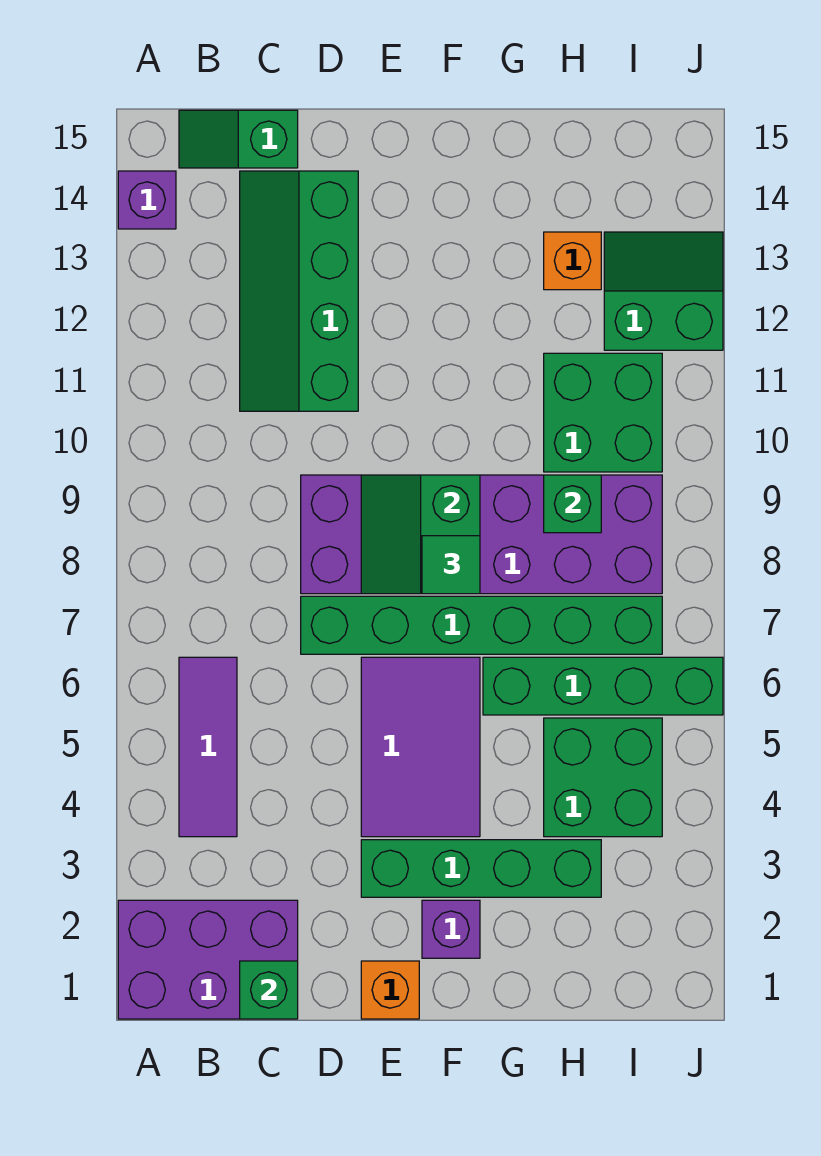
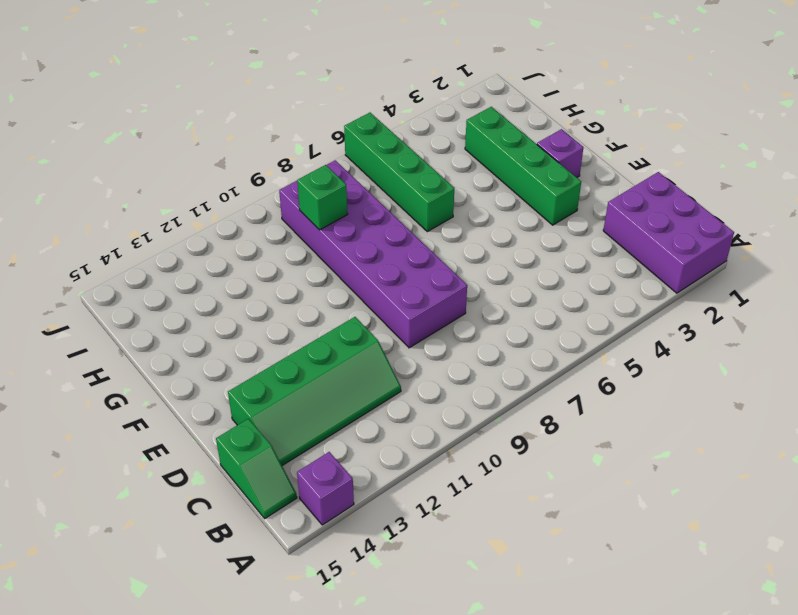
none -> purple tile B4:B6 level 1
none -> green brick D7:I7 level 1
none -> orange brick E1 level 1

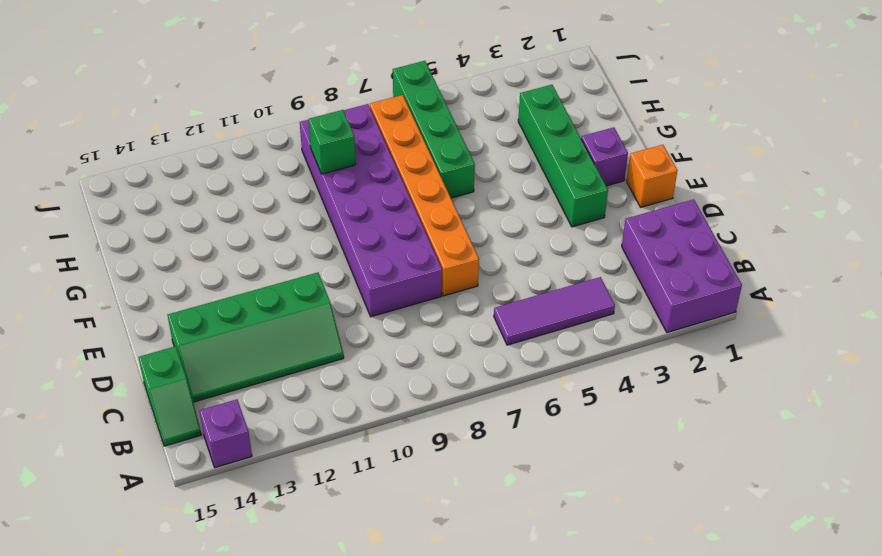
orange brick D7:I7 level 1 -> green brick D7:I7 level 1
none -> purple tile E4:F6 level 1
none -> green brick H4:I5 level 1
none -> green brick H10:I11 level 1

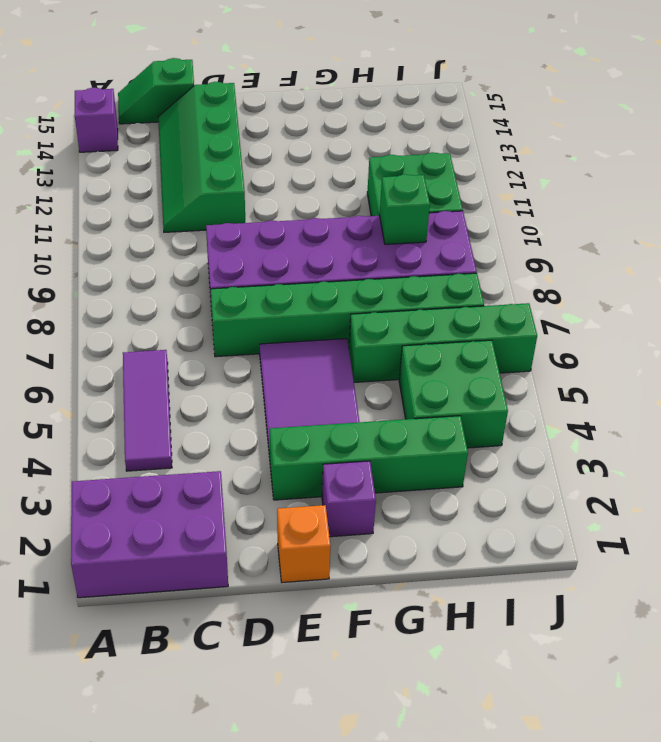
none -> orange brick H13 level 1
none -> green slope I12:J13 level 1 top 12
none -> green brick C1 level 2

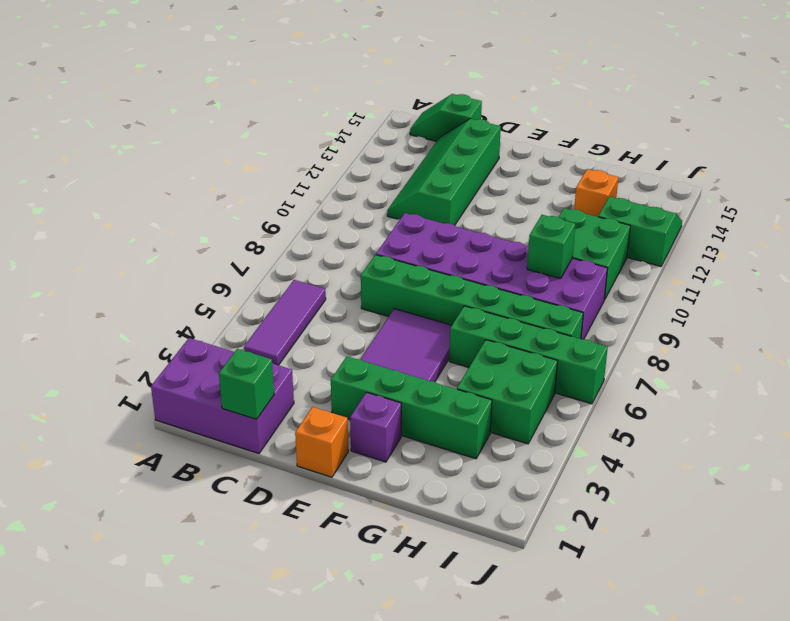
none -> purple brick A14 level 1
none -> green slope E8:F9 level 2 top F
none -> green tile F8 level 3

